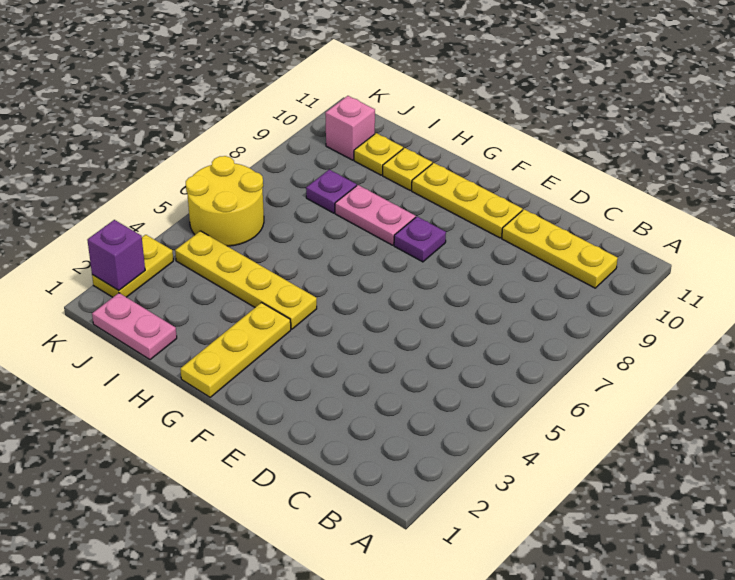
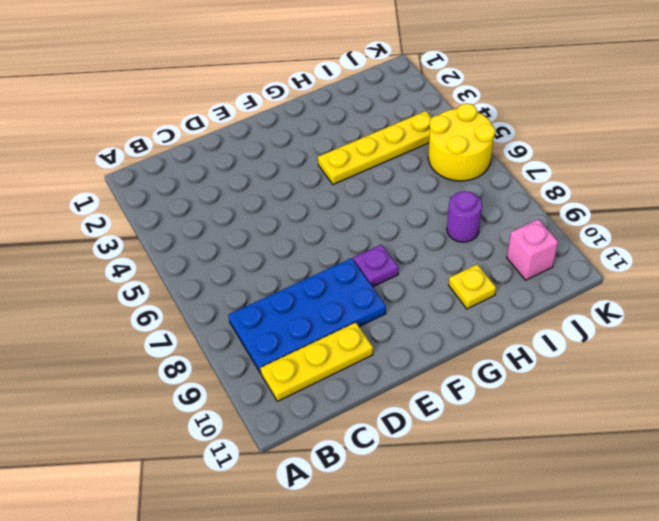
blue plate B8:E9 level 1 -> none
purple round brick I8 level 1 -> purple plate I8 level 1
none -> yellow plate E10:G10 level 1
none -> yellow plate G1:G3 level 1
none -> pink plate G8:H8 level 1

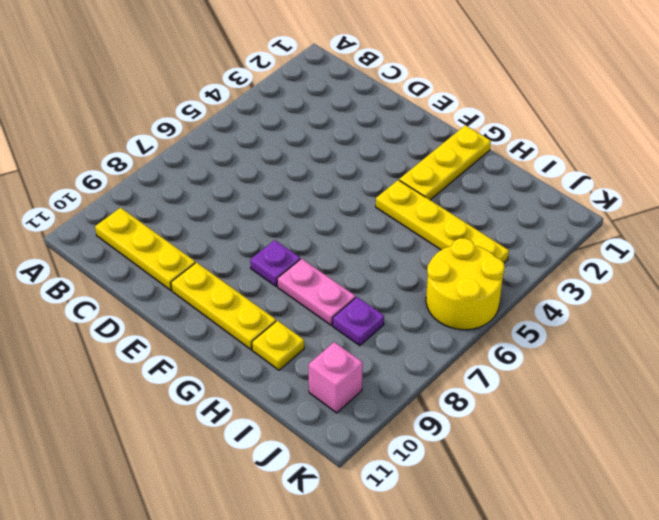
none -> pink plate I1:J1 level 1
none -> yellow plate I10 level 1
none -> yellow plate K2:K3 level 1

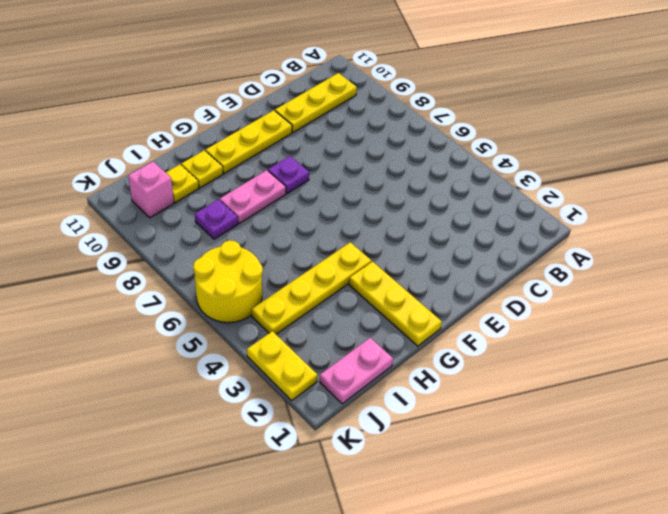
none -> purple brick K2 level 2

